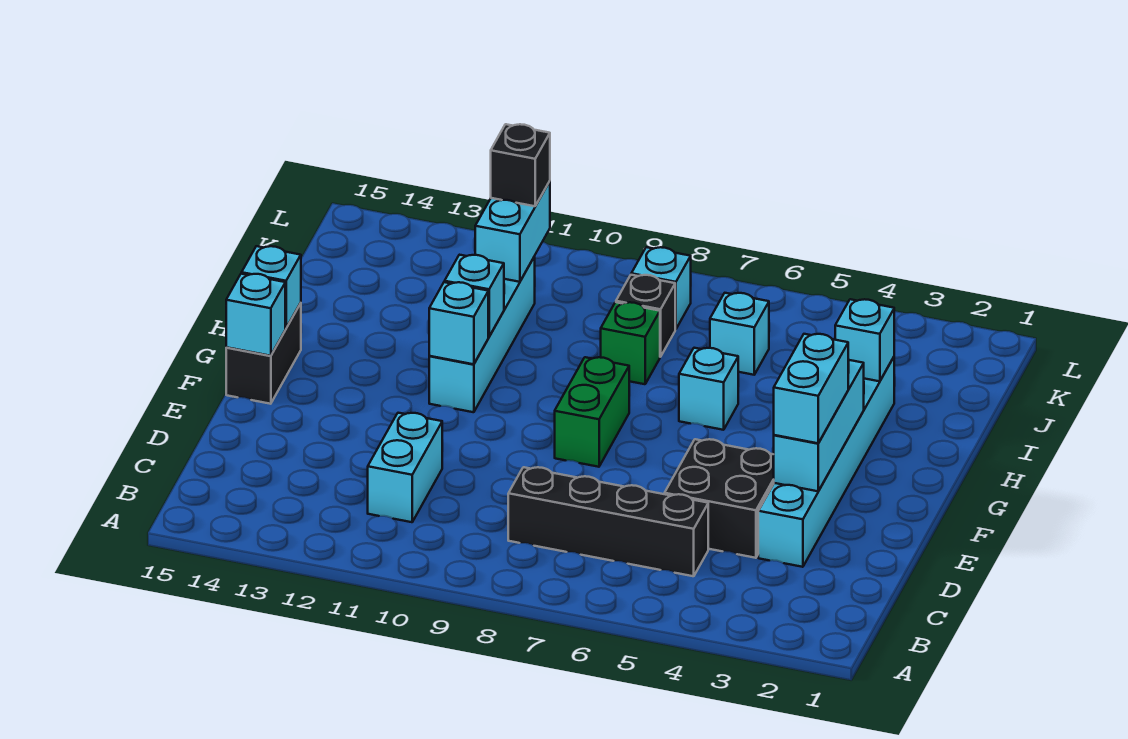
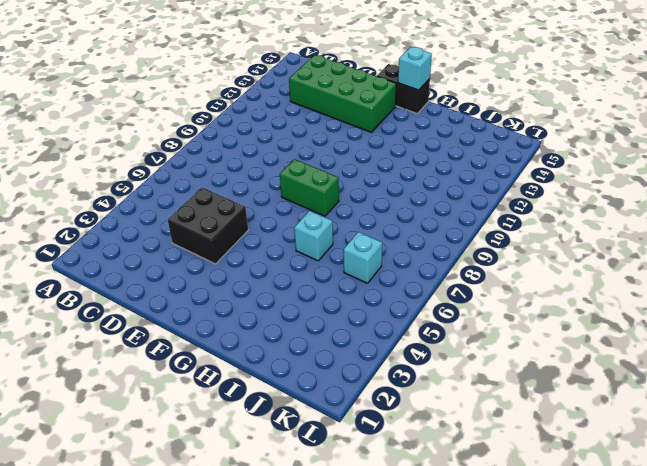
green brick C13:F14 level 1 -> none
none -> black brick C5:C8 level 1
none -> cyan brick C11:D11 level 1
none -> cyan brick D3:I3 level 1

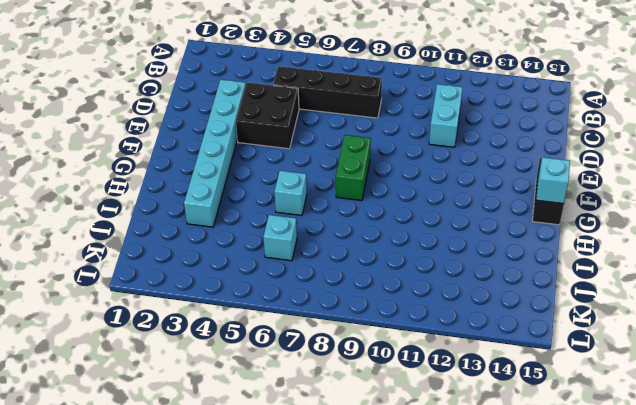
none -> cyan brick G11:J11 level 1
none -> green brick I8 level 1
none -> black brick J8 level 1

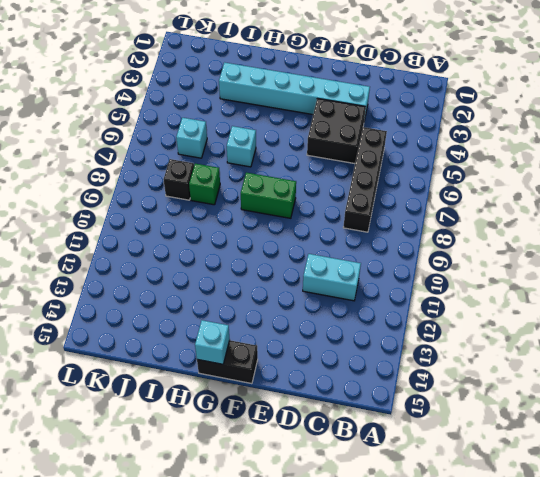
none -> cyan brick G11:J11 level 1
none -> cyan brick K8 level 1
none -> cyan brick E3:G3 level 2

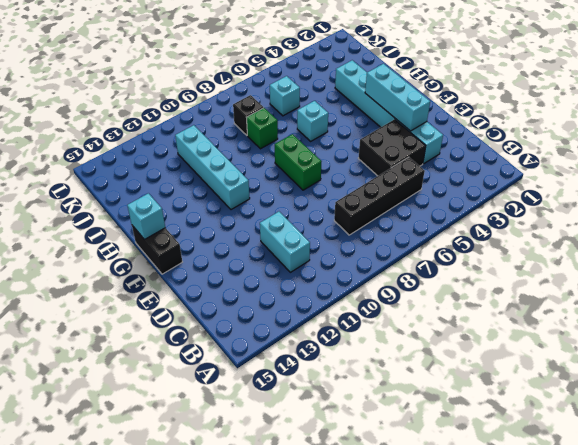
none -> cyan brick K8 level 1
none -> cyan brick F15 level 2
none -> cyan brick G11 level 2

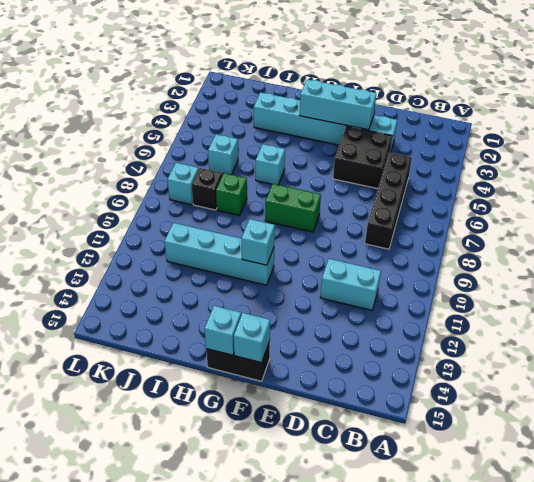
none -> cyan brick H11 level 2
none -> cyan brick I3 level 2
none -> cyan brick J11:K11 level 2

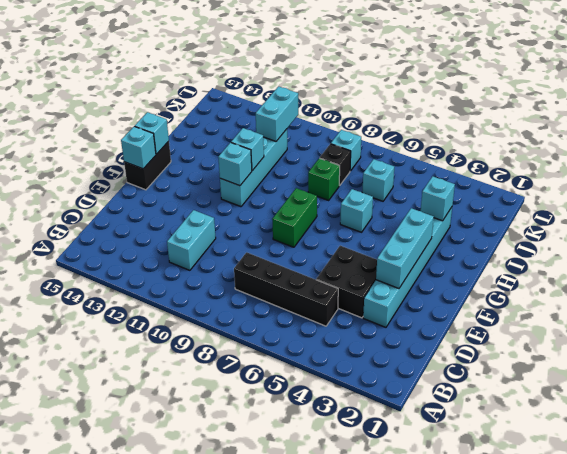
none -> cyan brick E3:F3 level 3
none -> black brick K11 level 3

